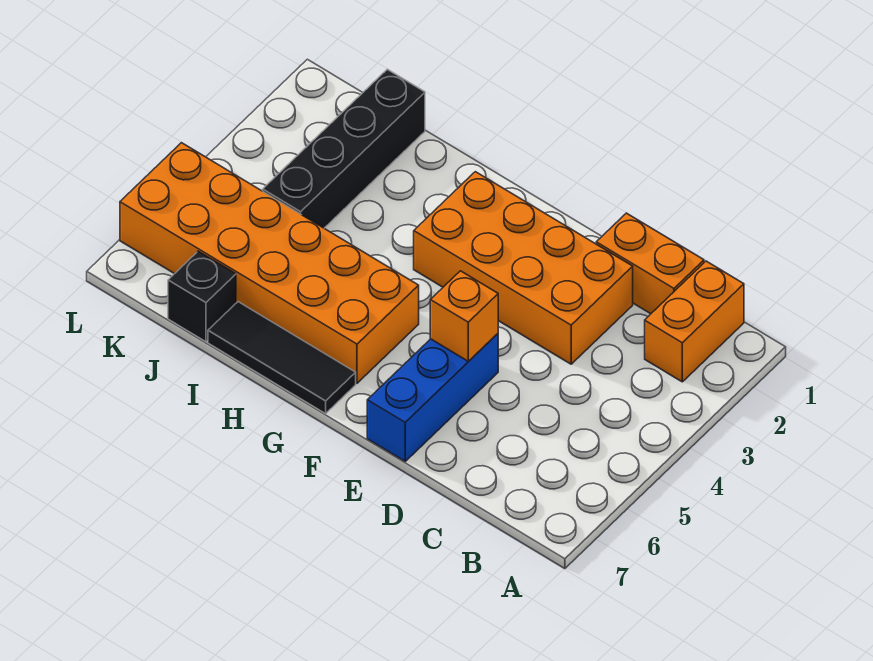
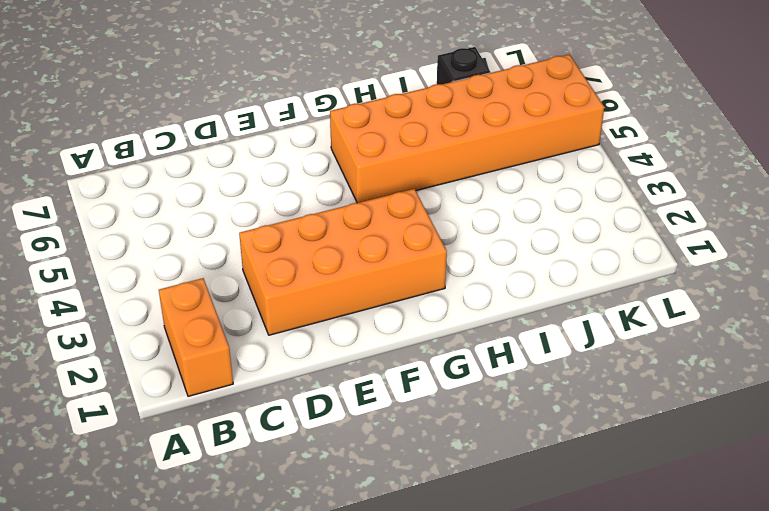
none -> orange brick C1:D1 level 1
none -> blue brick E5:E7 level 1

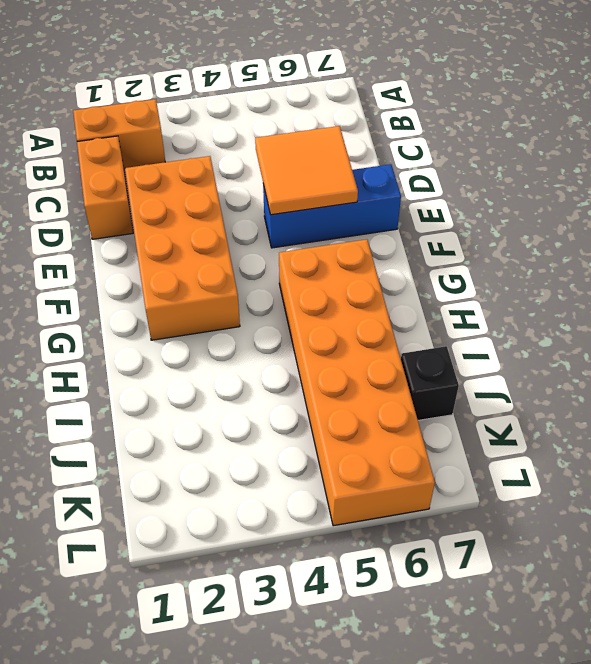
orange tile D5:E6 level 2 -> orange brick E5 level 2
none -> black tile G7:I7 level 1
none -> black brick J1:J4 level 1

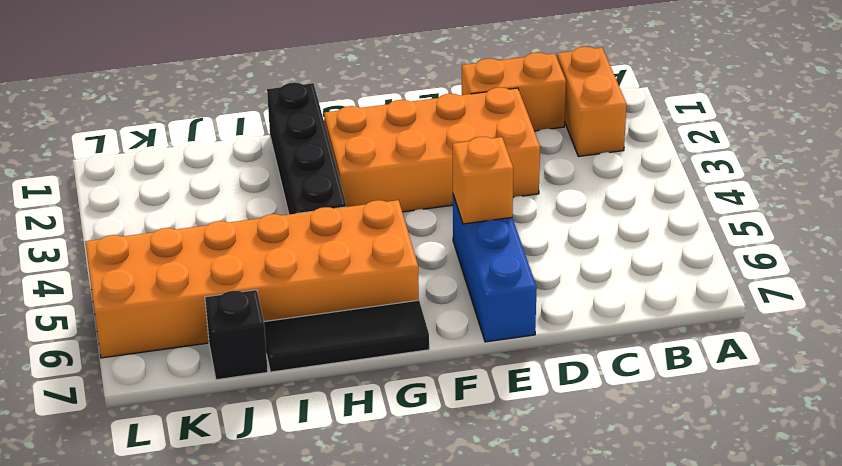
black brick H1:H4 level 1 -> black brick J1:J4 level 1

